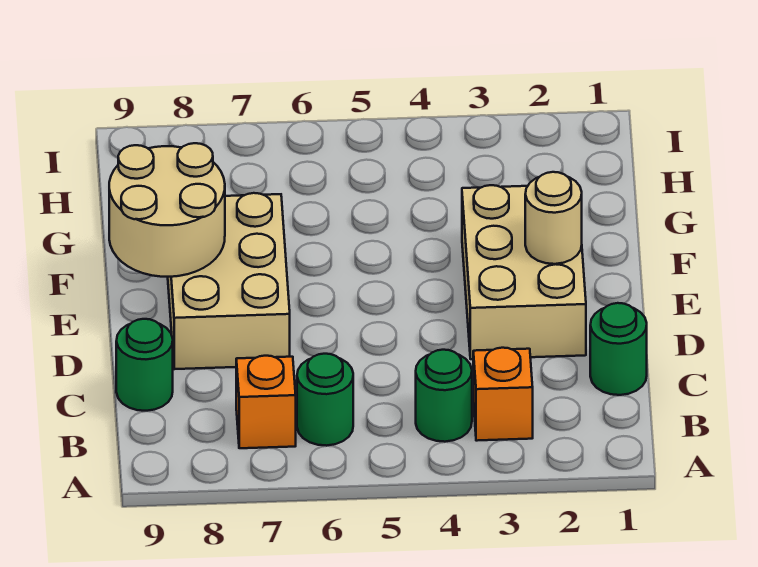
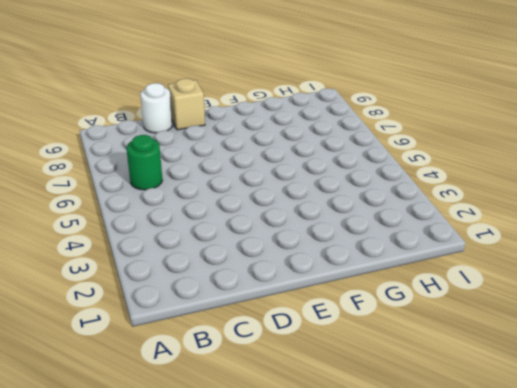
white round brick C9 level 1 -> green round brick C9 level 1
tan brick D9 level 1 -> none
none -> orange brick B3 level 1
none -> green round brick B4 level 1

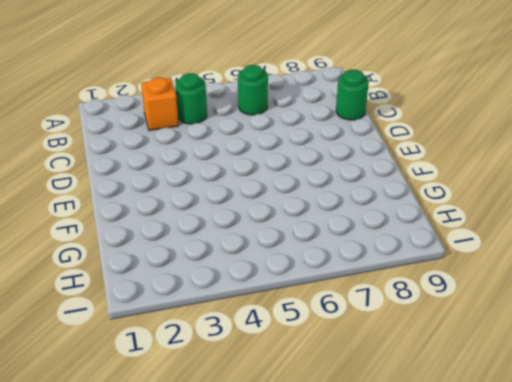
none -> orange brick B7 level 1
none -> green round brick C1 level 1

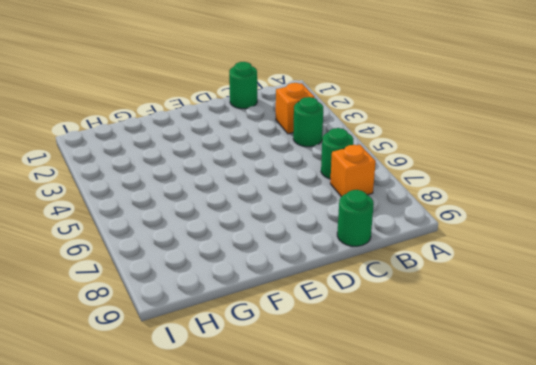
none -> tan brick D2:F3 level 1
none -> tan brick D7:F8 level 1

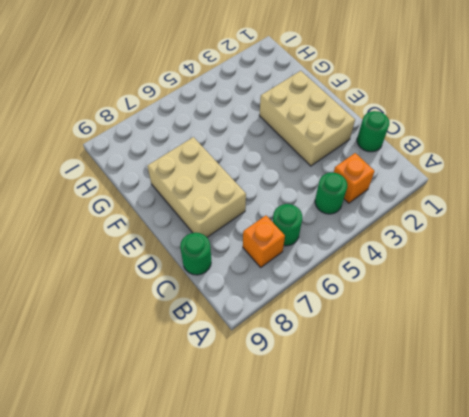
none -> tan round brick E2 level 2
none -> tan round brick E8:F9 level 2

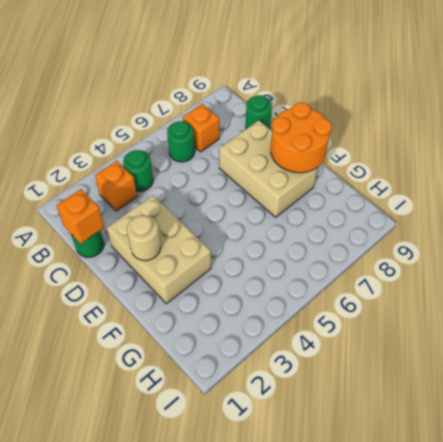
orange brick C1 level 2 -> none
orange round brick E8:F9 level 2 -> tan round brick E8:F9 level 2

